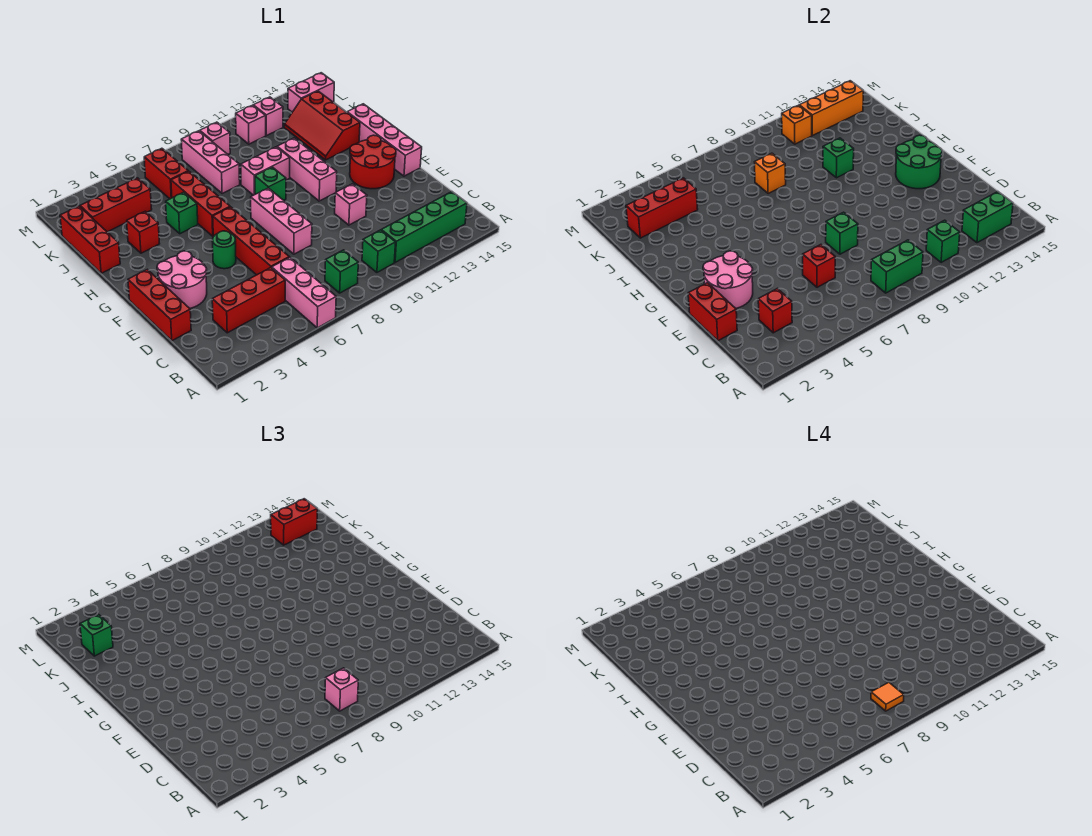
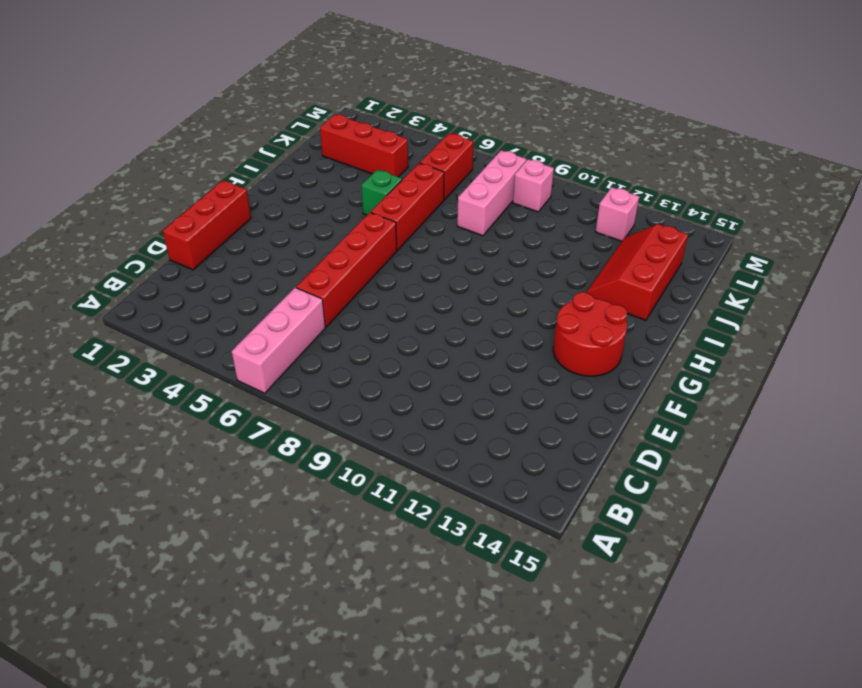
none -> green brick B8 level 1
none -> green brick B10 level 1
none -> green brick B11:B14 level 1
none -> red brick C3:C5 level 1

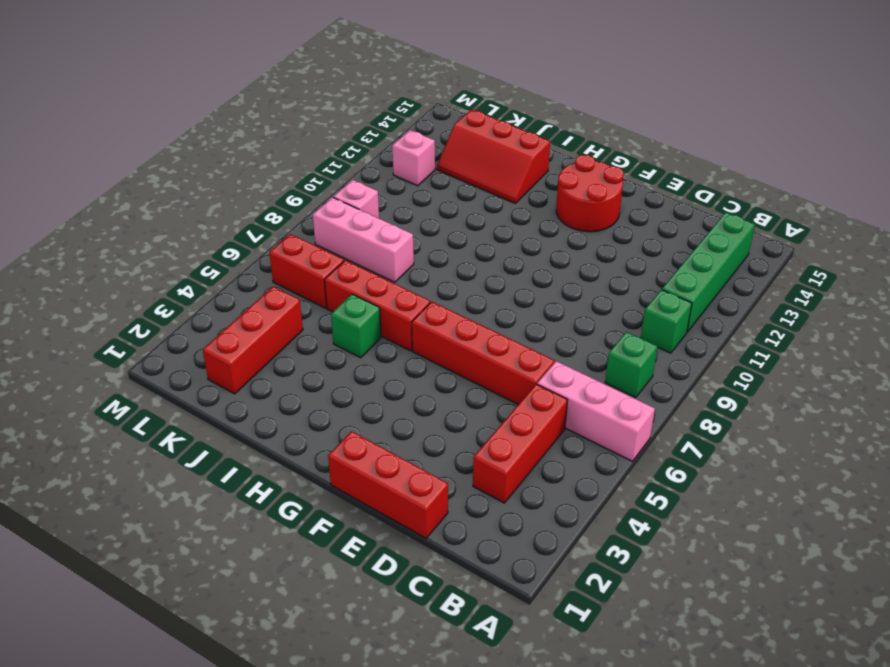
none -> pink round brick E2:F3 level 1
none -> pink brick E8:G8 level 1
none -> pink brick E11 level 1
none -> green round brick F5 level 1

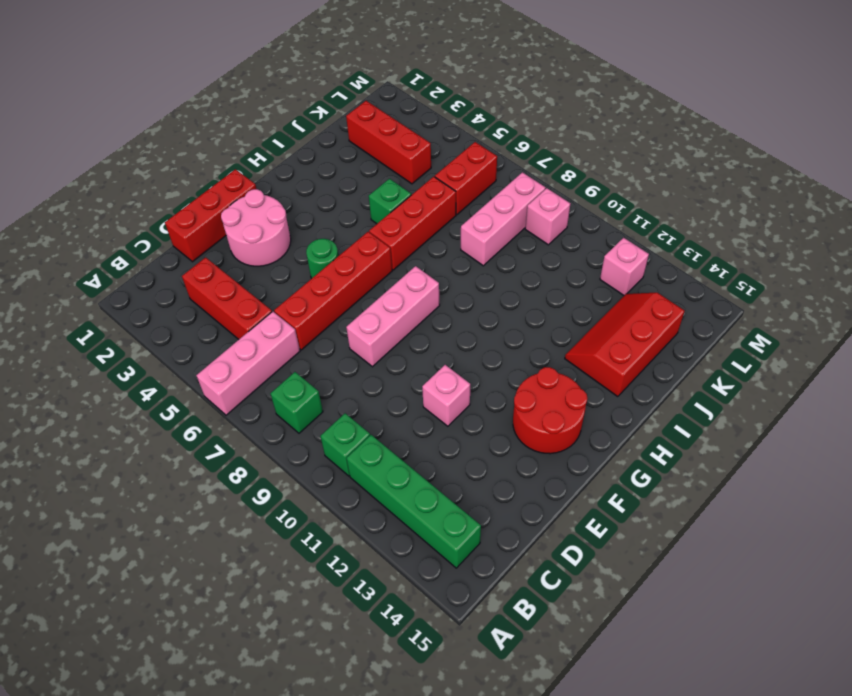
none -> pink brick F15:I15 level 1
none -> pink brick G11:I11 level 1
none -> green brick H9 level 1
none -> red brick I1:K1 level 1

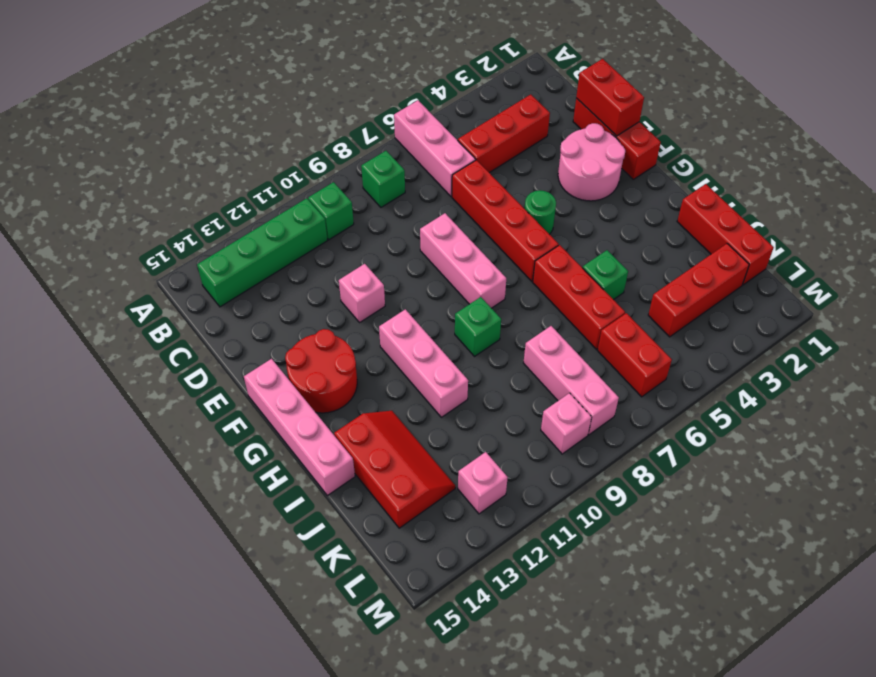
none -> red brick I3 level 1
none -> pink brick I9:I10 level 1
none -> pink brick L11 level 1
none -> pink brick L14:L15 level 1

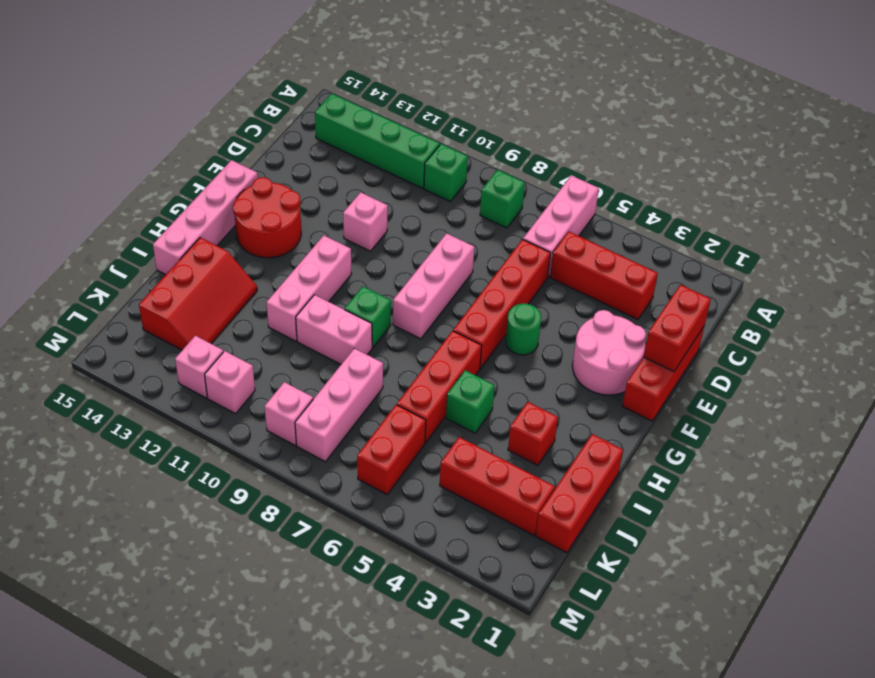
none -> pink brick L14:L15 level 1
none -> green brick B8:B9 level 2
none -> green brick B11 level 2
none -> green brick B13:B14 level 2

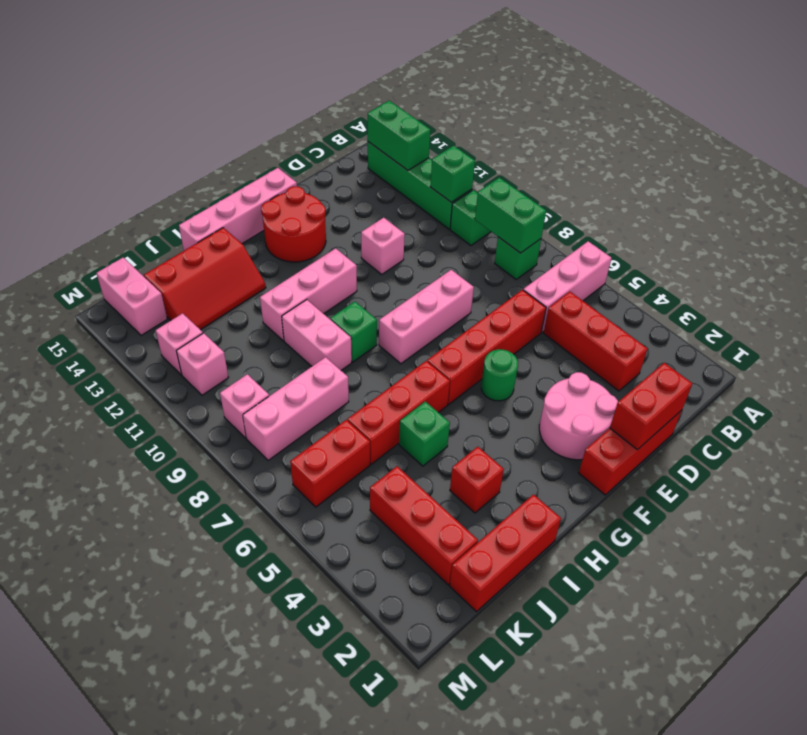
none -> red brick C3 level 2
none -> red brick D6 level 2
none -> pink round brick E2:F3 level 2
none -> green brick E8 level 2

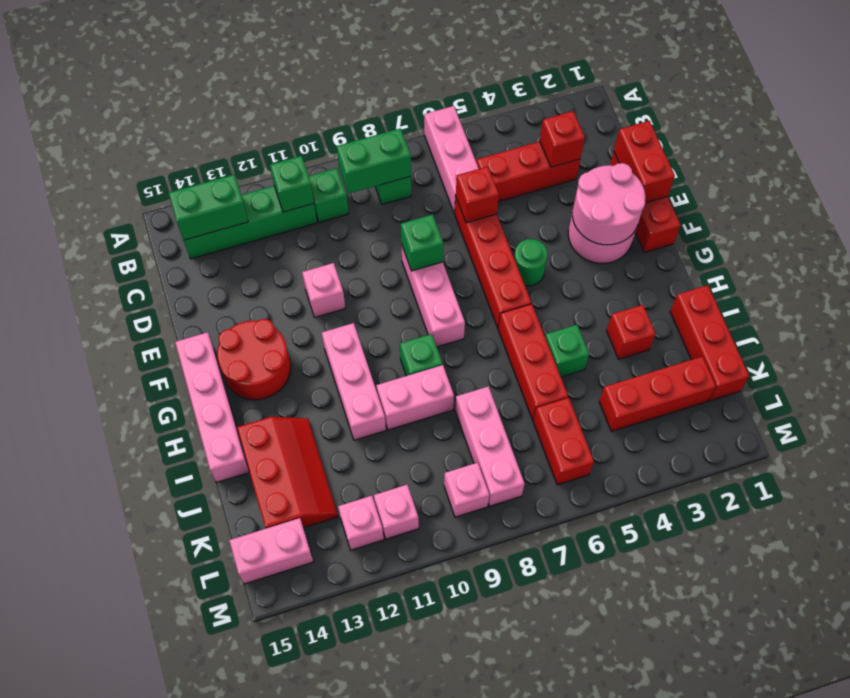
none -> green round brick F13:G14 level 2
none -> green brick I11 level 2
none -> orange brick J8 level 2
none -> red brick K2:K4 level 2

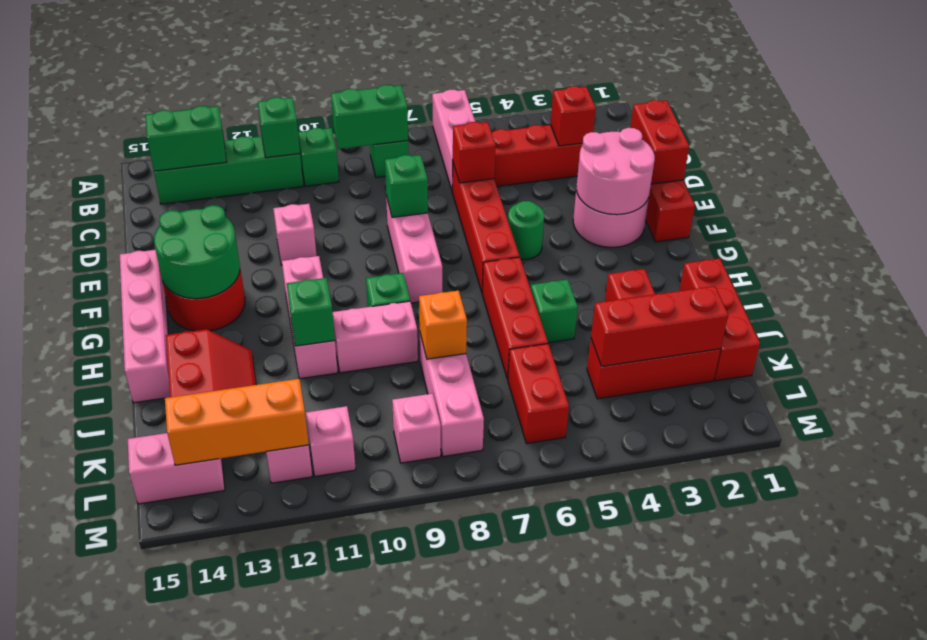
none -> orange brick L11 level 2
none -> pink brick B8 level 3
none -> green brick K2 level 3
none -> red brick L13:L14 level 3

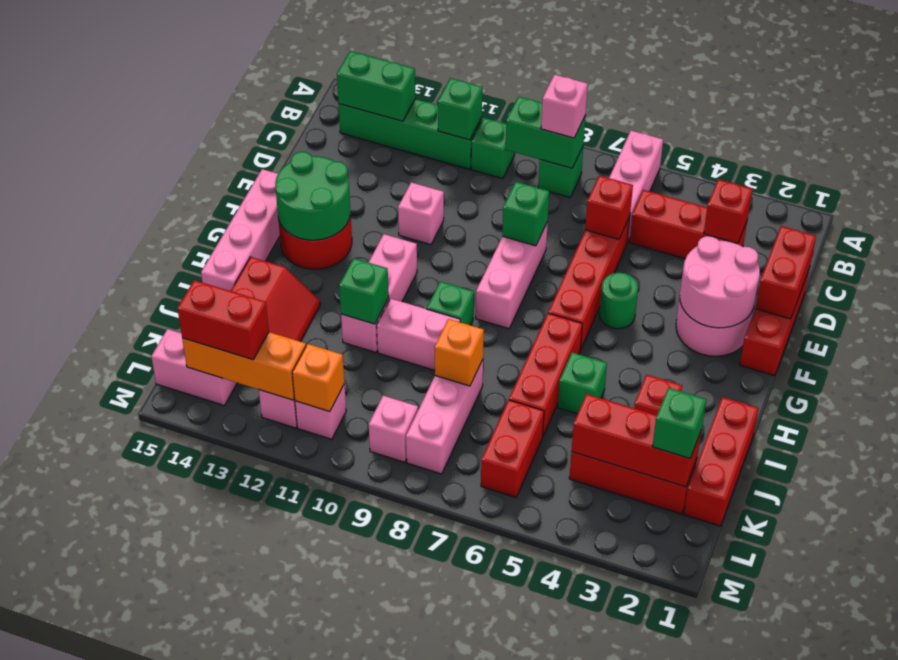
none -> orange tile B8 level 4

